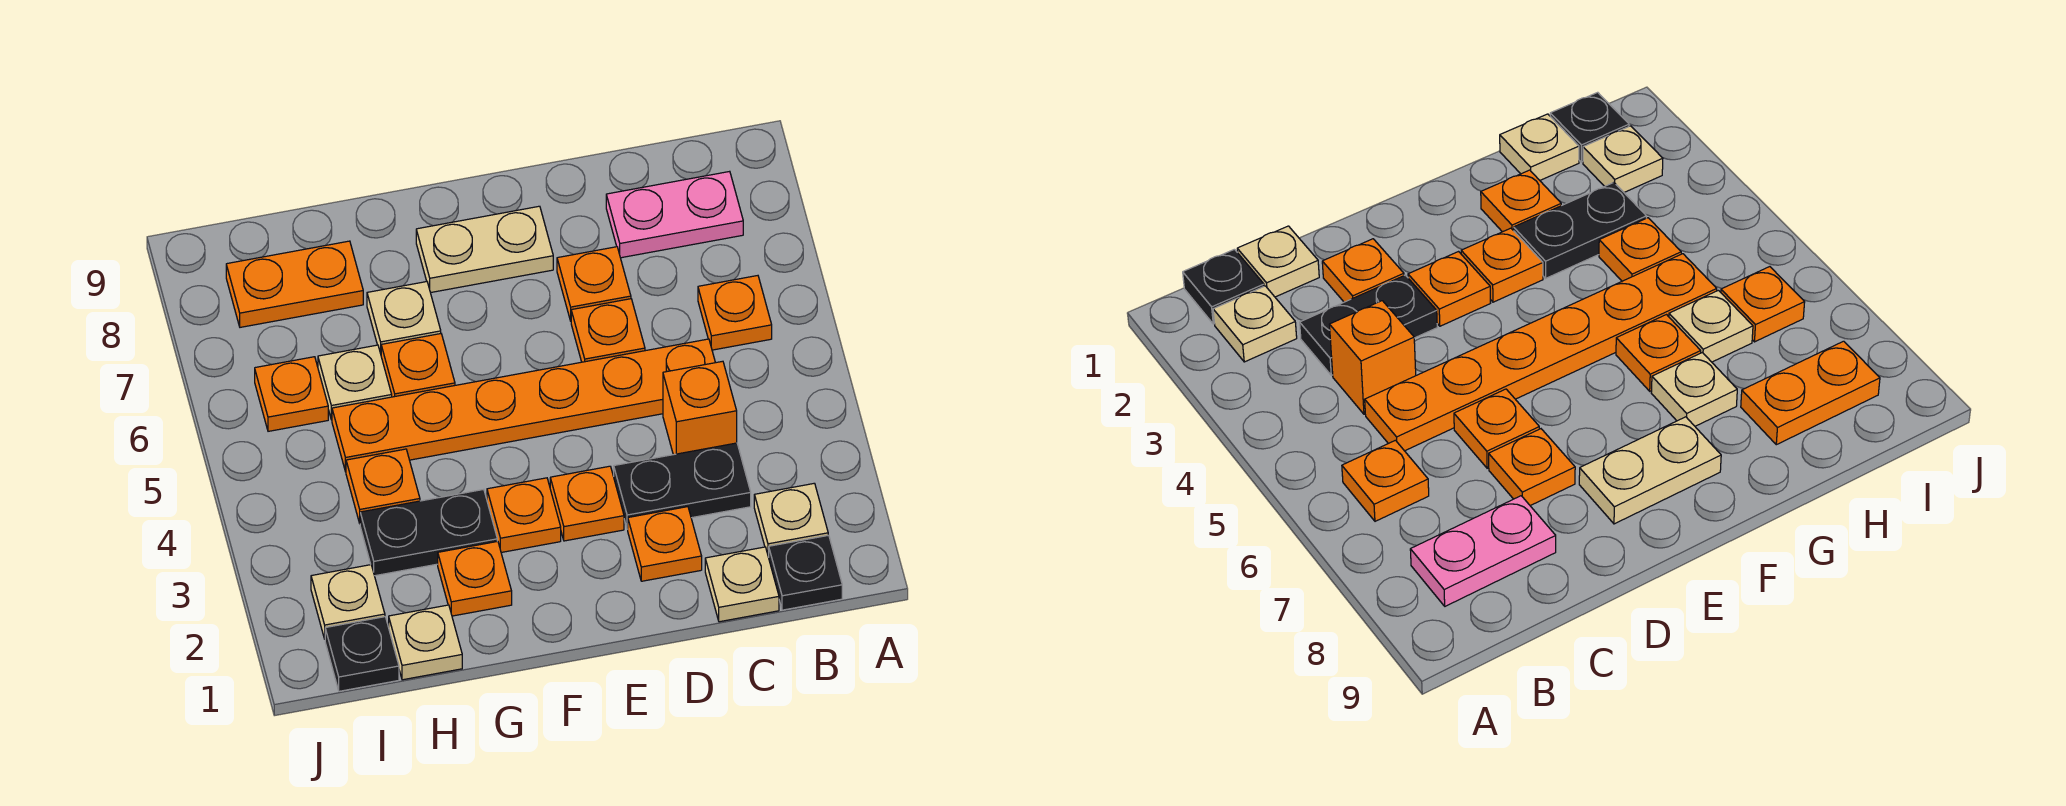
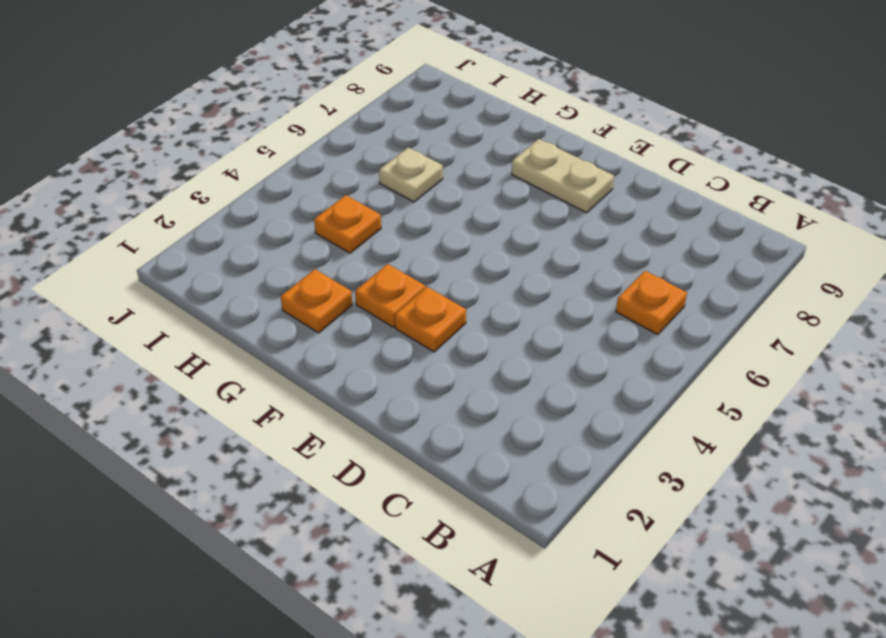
none -> black plate B1 level 1
none -> tan plate B2 level 1
none -> pink plate B8:C8 level 1

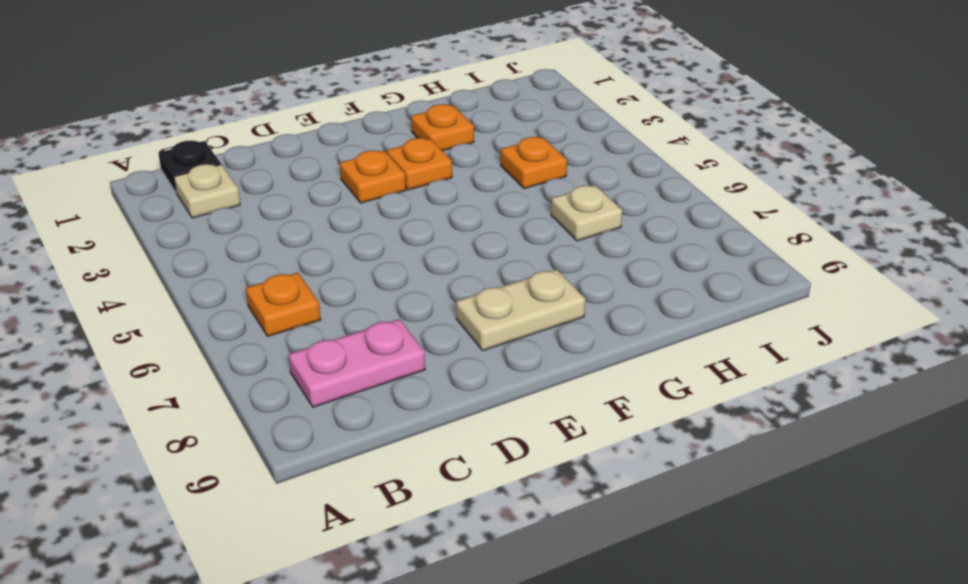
none -> tan plate C1 level 1
none -> black plate C3:D3 level 1
none -> orange brick C4 level 1

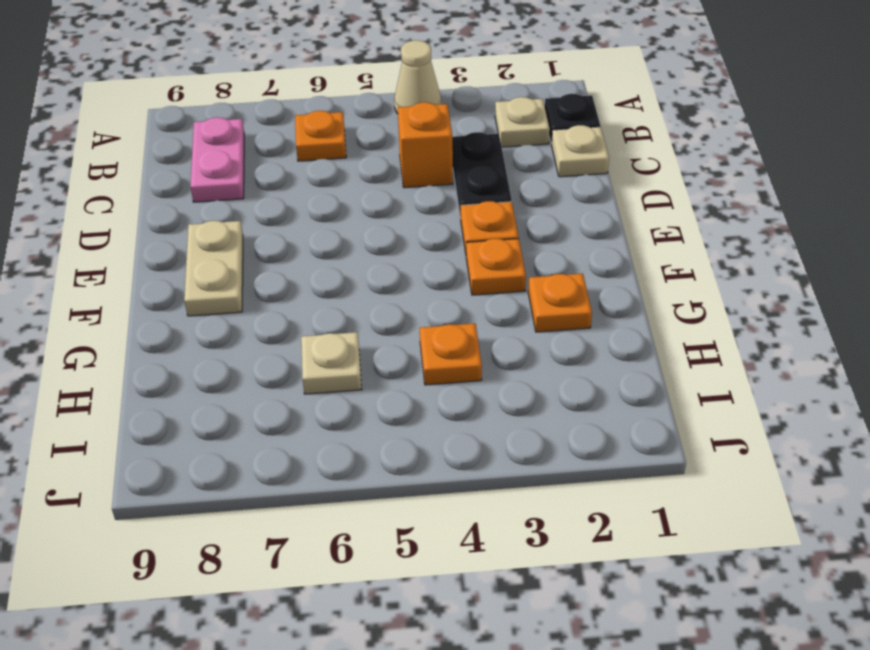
tan cone A4 level 1 -> none
none -> orange plate C5:H5 level 1
none -> orange plate D2 level 1
none -> orange plate D6 level 1

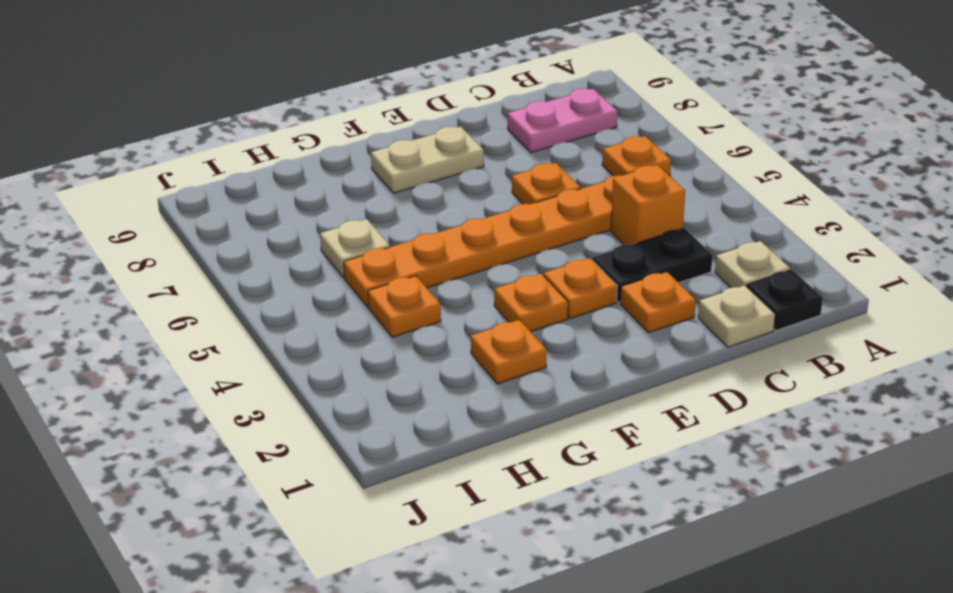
none -> orange plate D7 level 1
none -> black plate G3:H3 level 1
none -> orange plate G6 level 1

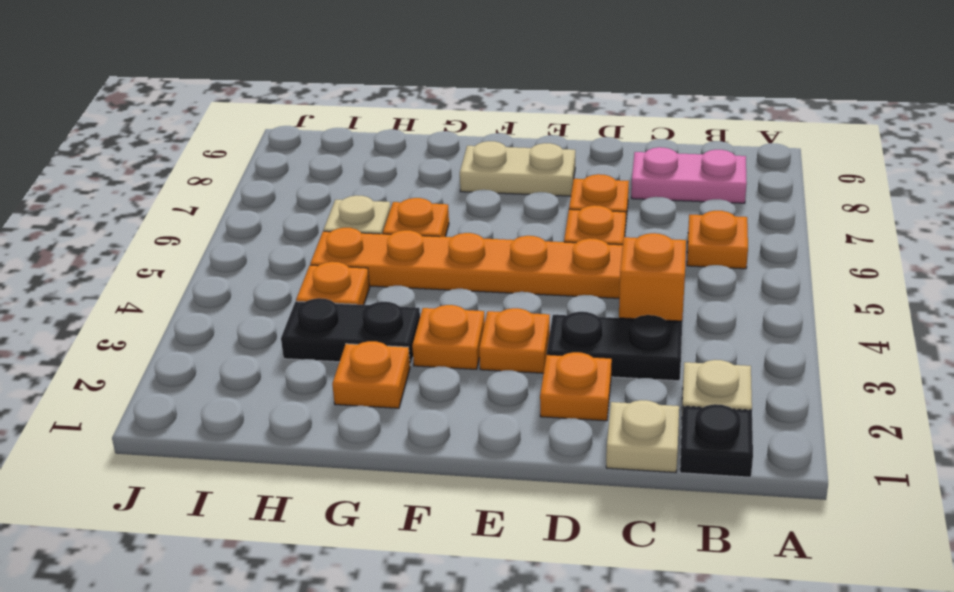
none -> tan plate G7 level 1
none -> tan plate H1 level 1
none -> orange plate H8:I8 level 1

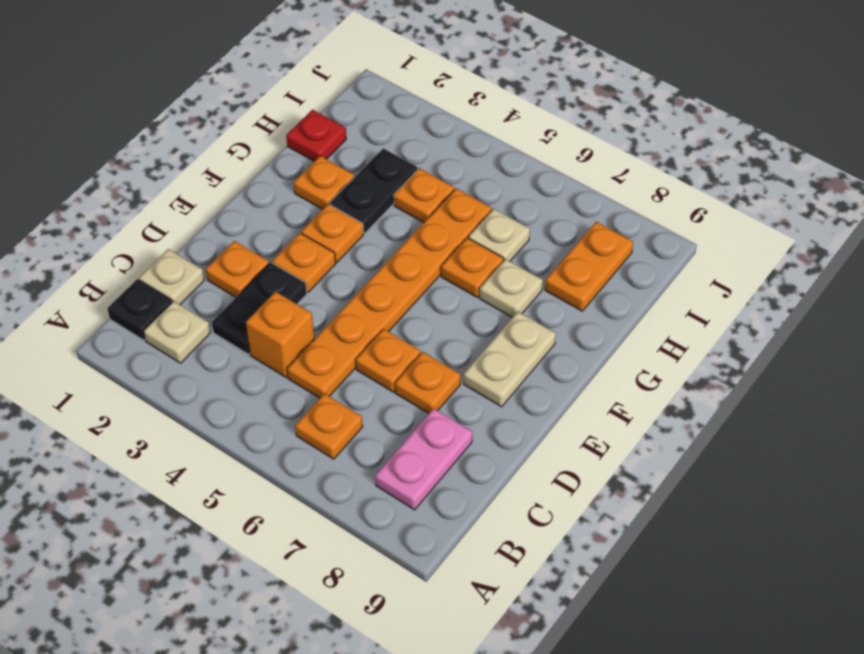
red plate H1 level 1 -> tan plate H1 level 1
none -> black plate I1 level 1
none -> tan plate I2 level 1
none -> orange plate I6 level 1

